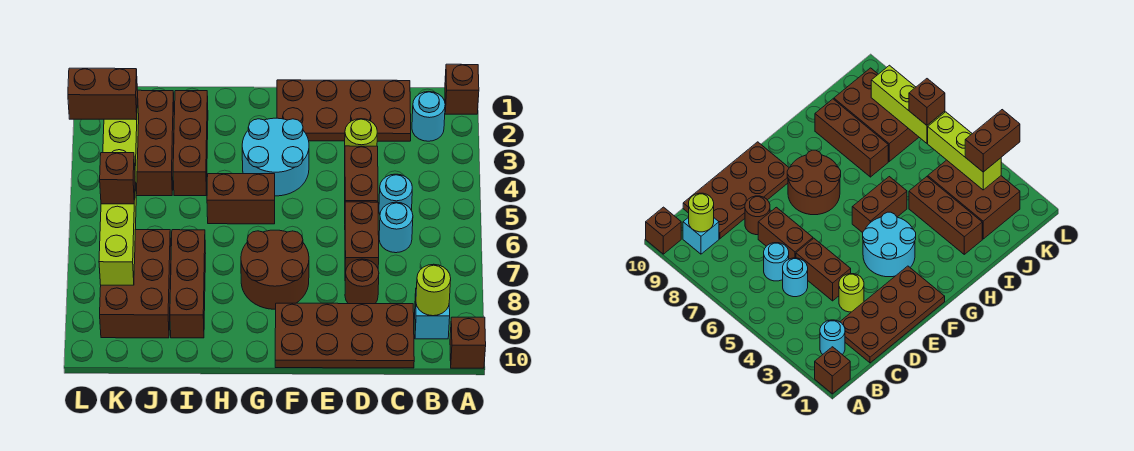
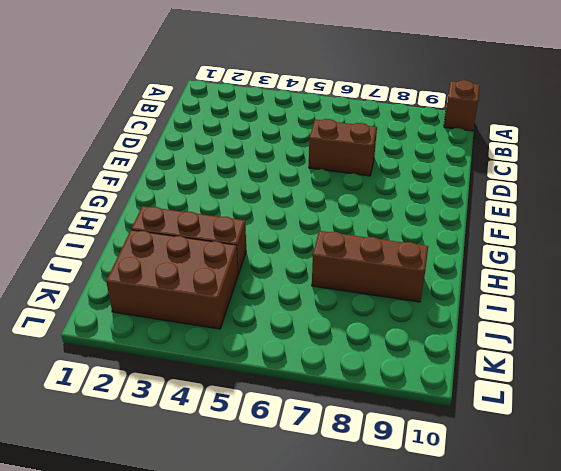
none -> brown brick A1 level 1
none -> cyan round brick B2 level 1
none -> cyan brick B9 level 1

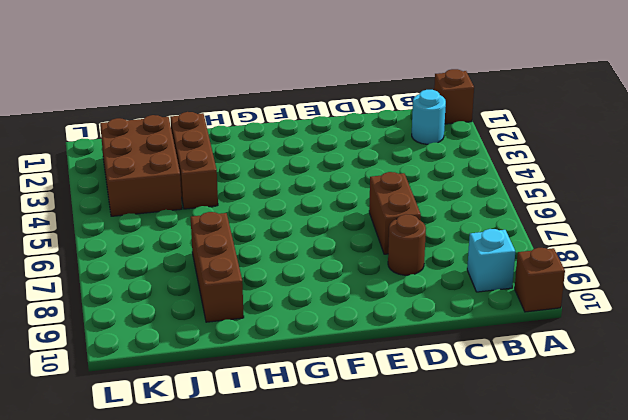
none -> brown plate C1:F2 level 1
none -> cyan round brick C5 level 1
none -> cyan round brick C6 level 1

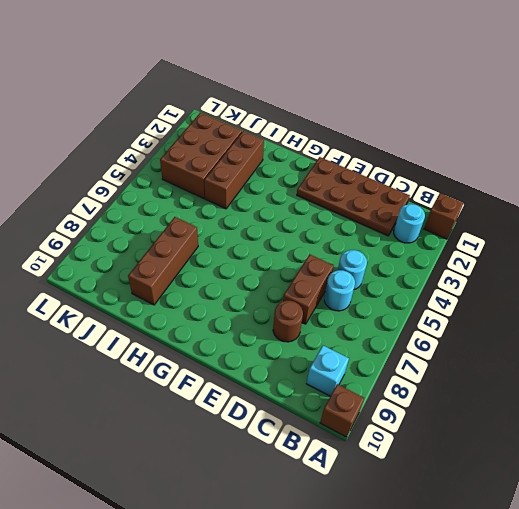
none -> brown plate C9:F10 level 1
none -> lime round brick D3 level 1
none -> brown brick D4:D5 level 1

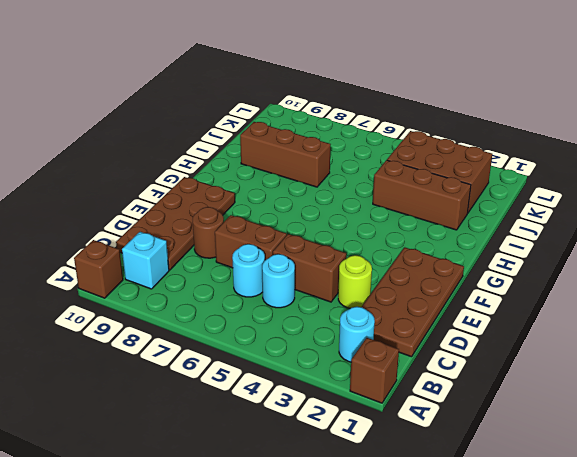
none -> cyan round brick F3:G4 level 1
none -> brown round brick F7:G8 level 1
none -> brown brick G5:H5 level 1

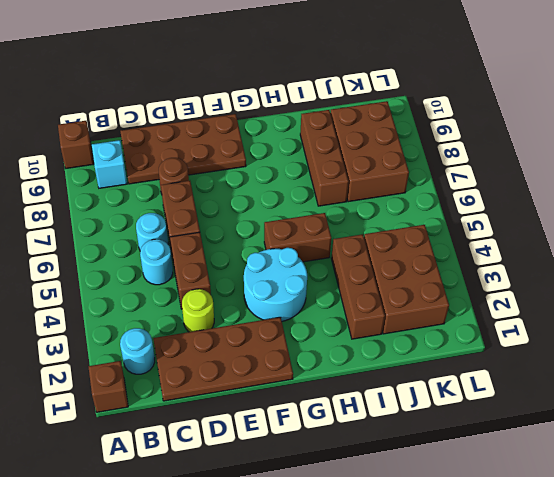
none -> brown round brick F7:G8 level 1
none -> lime round brick B9 level 2
none -> lime brick K3:K5 level 2

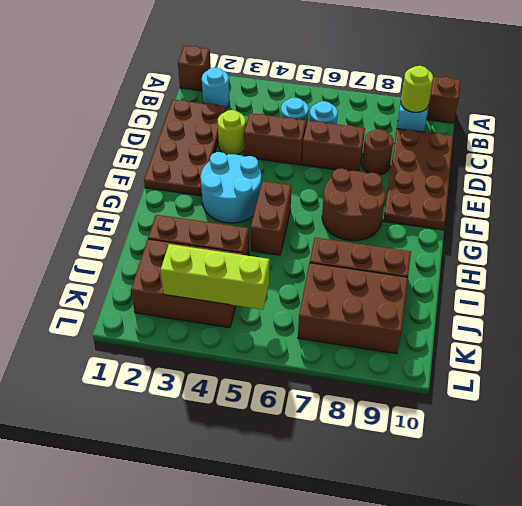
none -> lime brick K6:K8 level 2
none -> brown brick K3:L3 level 3
none -> brown brick K6 level 3

